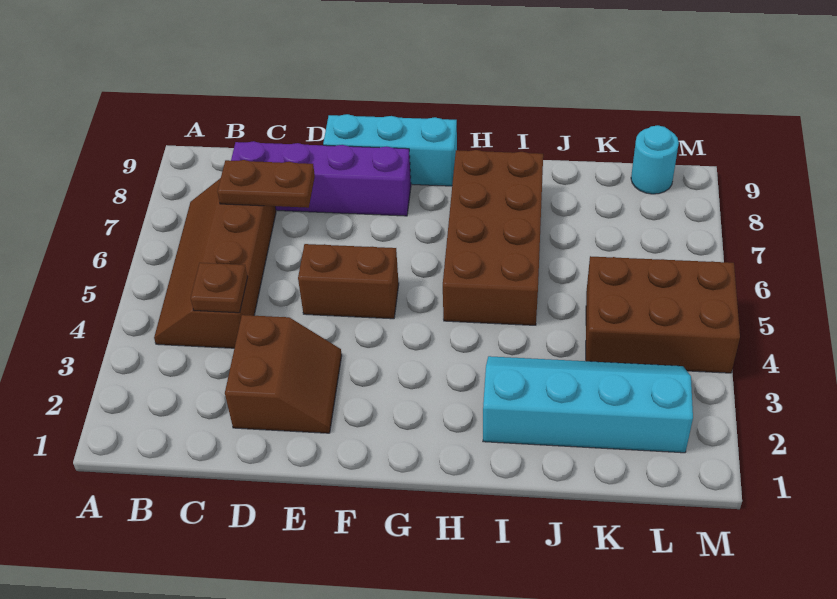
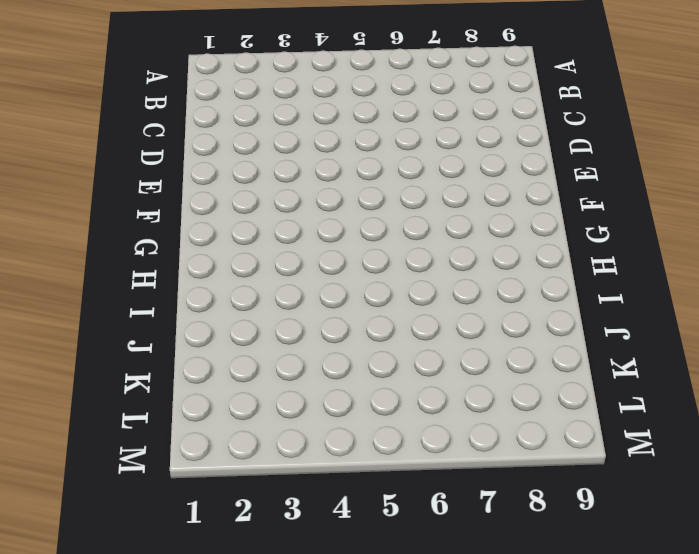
none -> brown slope B4:C7 level 1 top C
none -> purple brick C8:F8 level 1

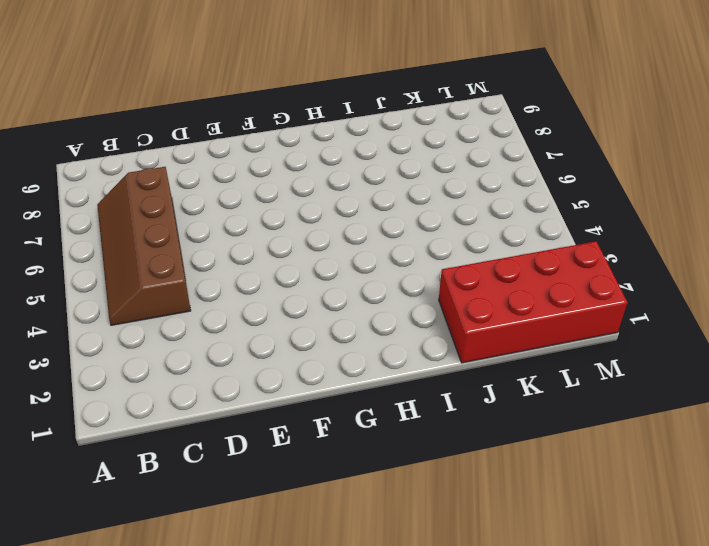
red brick J1:M2 level 1 -> cyan slope I2:L3 level 1 top 2
none -> purple brick C8:F8 level 1
none -> brown slope D2:E3 level 1 top D

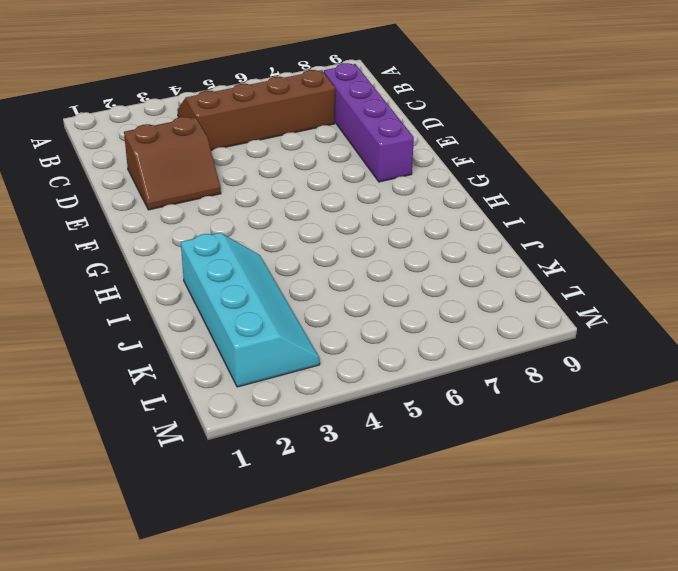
none -> brown brick E5:F5 level 1
none -> cyan brick E9:G9 level 1

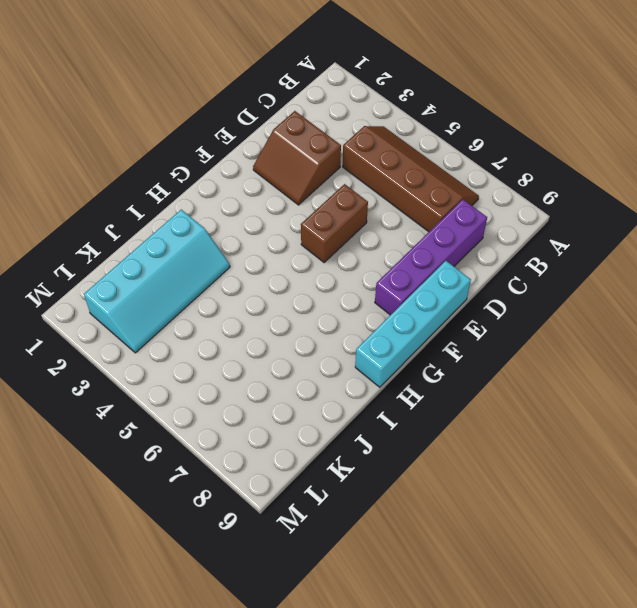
cyan brick E9:H9 level 1 -> cyan brick E9:G9 level 1
none -> brown brick H5:I8 level 1
none -> brown brick K4:M5 level 1

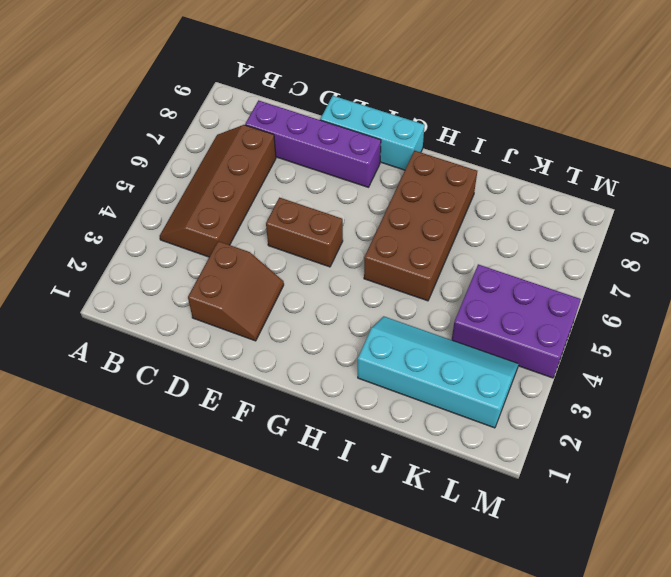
purple brick K4:M5 level 1 -> brown brick K4:M5 level 1
none -> cyan round brick L9 level 1
none -> brown plate C4 level 2

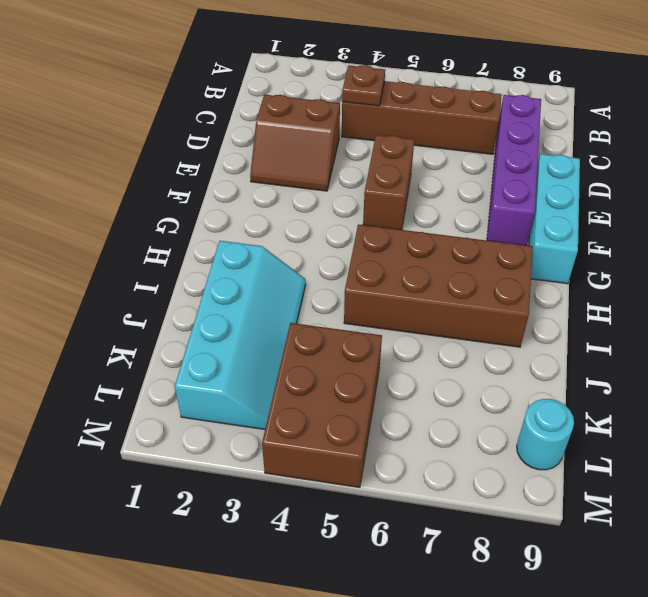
none -> brown plate C7:D7 level 2

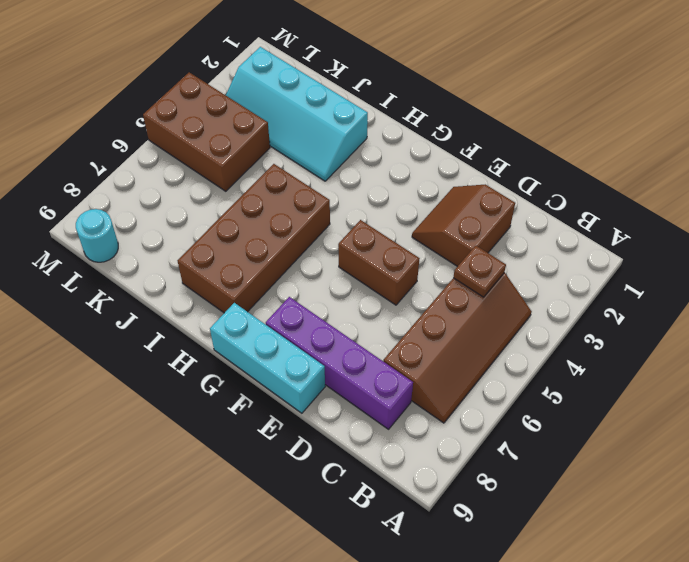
none -> brown plate C7:D7 level 2

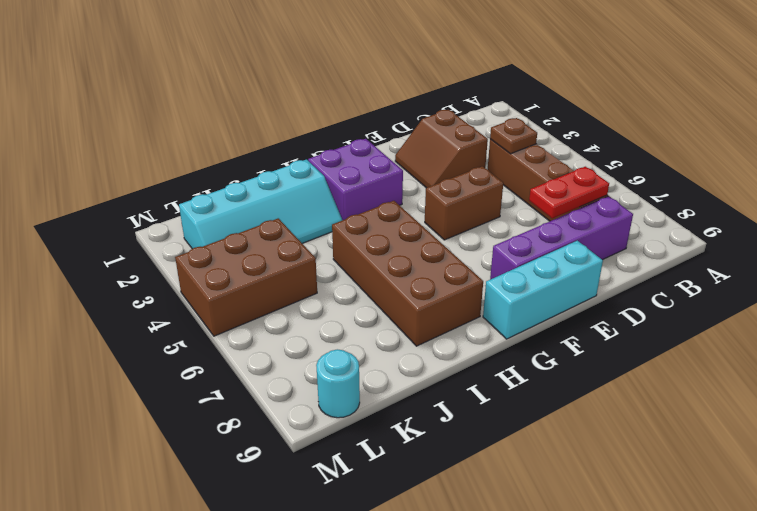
red plate C7:D7 level 2 -> brown plate C7:D7 level 2
purple brick G2:H3 level 1 -> none

